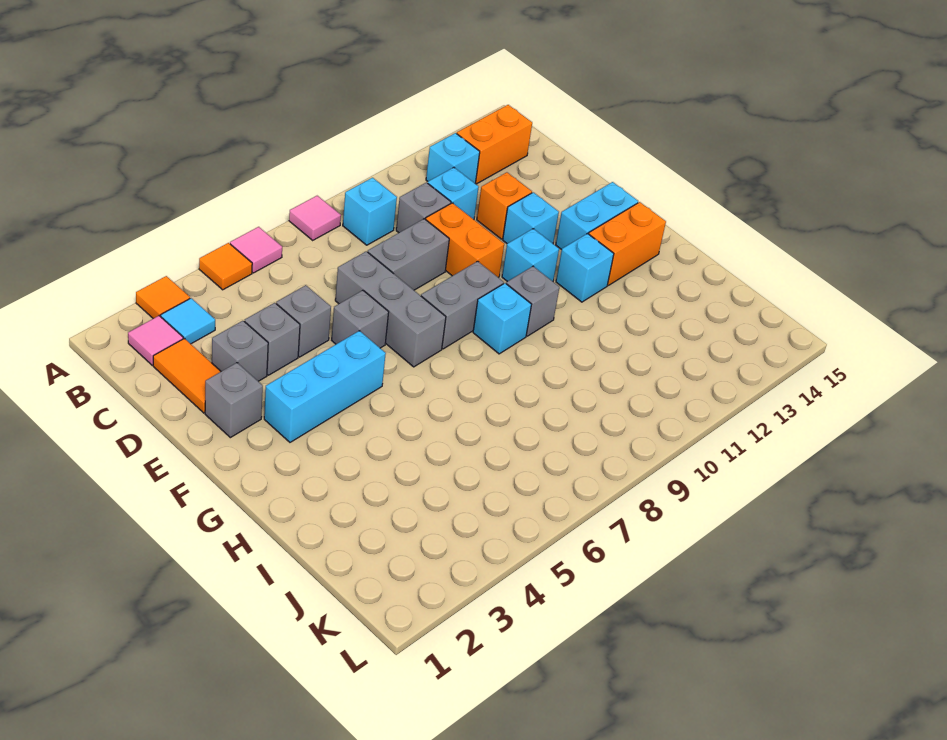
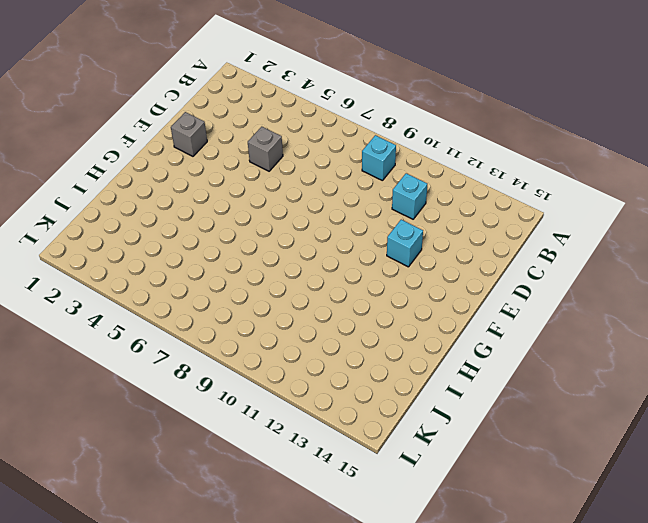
none -> orange tile A3 level 1
none -> orange tile A5 level 1
none -> pink tile A6 level 1
none -> pink tile A8 level 1

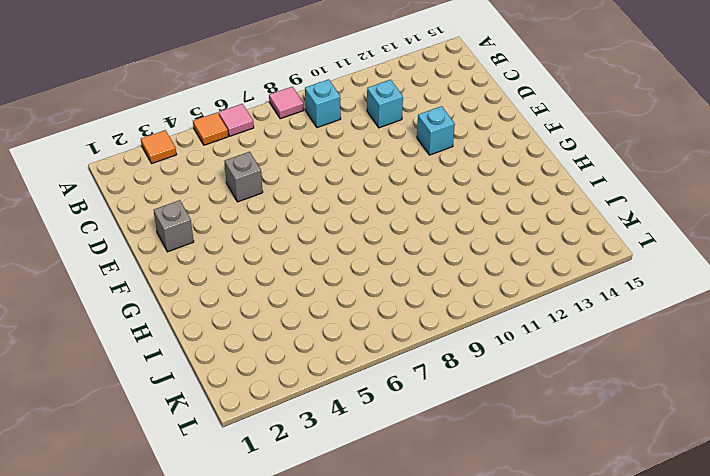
none -> pink tile B2 level 1
none -> cyan tile B3 level 1
none -> cyan brick B12 level 1
none -> orange brick B13:B14 level 1

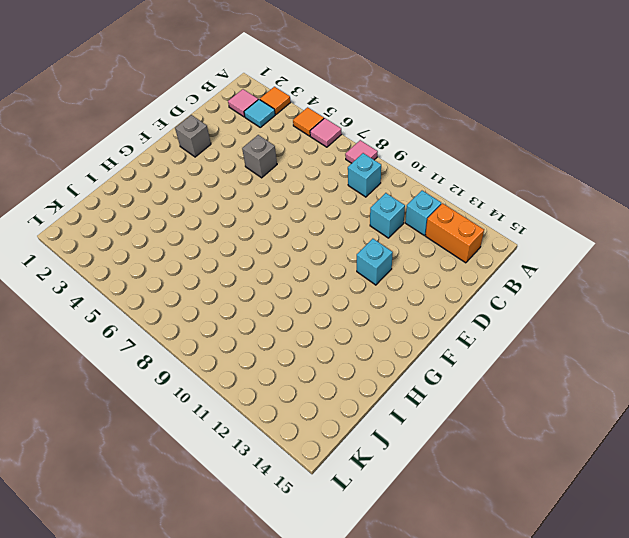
none -> orange tile C2:D2 level 1
none -> grey brick C10 level 1
none -> grey brick D3 level 1
none -> grey brick D4 level 1

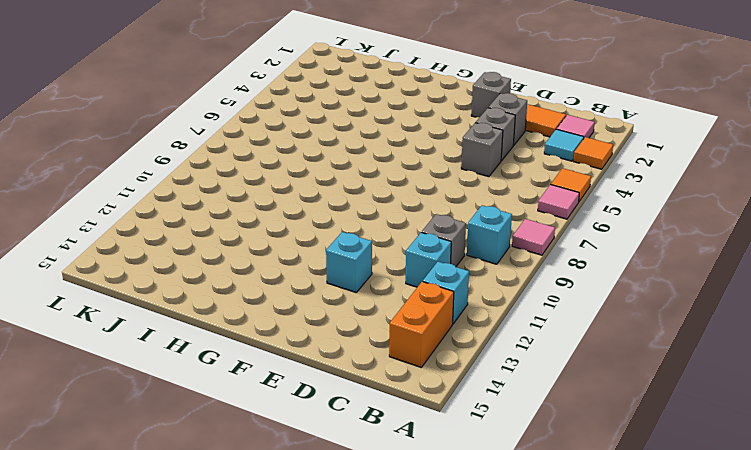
none -> grey brick D7:F7 level 1
none -> grey brick D8:D9 level 1
none -> orange brick D10:E10 level 1
none -> orange brick D12 level 1

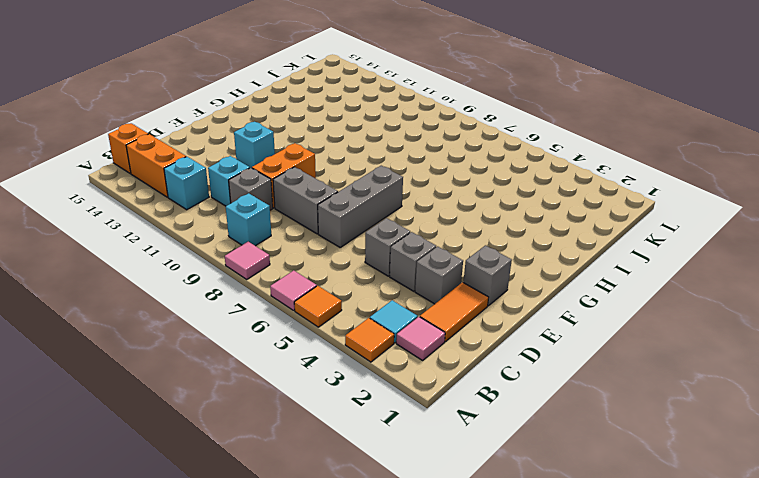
orange brick B15 level 1 -> orange brick D12 level 1
none -> grey brick E6 level 1
none -> cyan brick F3:F5 level 1
none -> grey brick F8:F9 level 1
none -> cyan brick F11 level 1

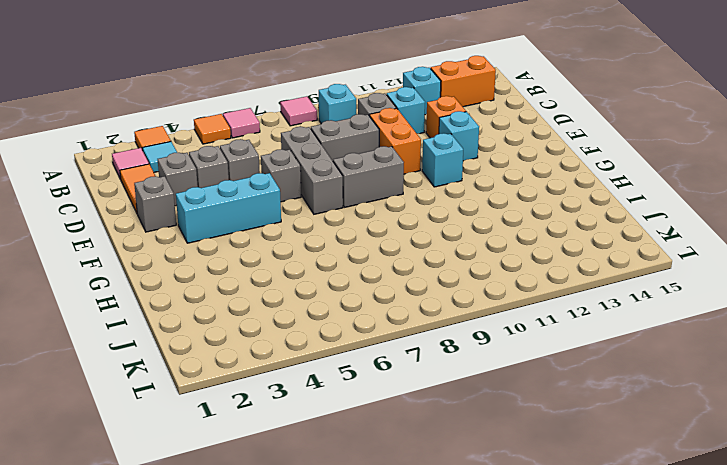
none -> cyan brick F13:F14 level 1
none -> cyan brick G9 level 1
none -> grey brick G10 level 1
none -> cyan brick G12 level 1

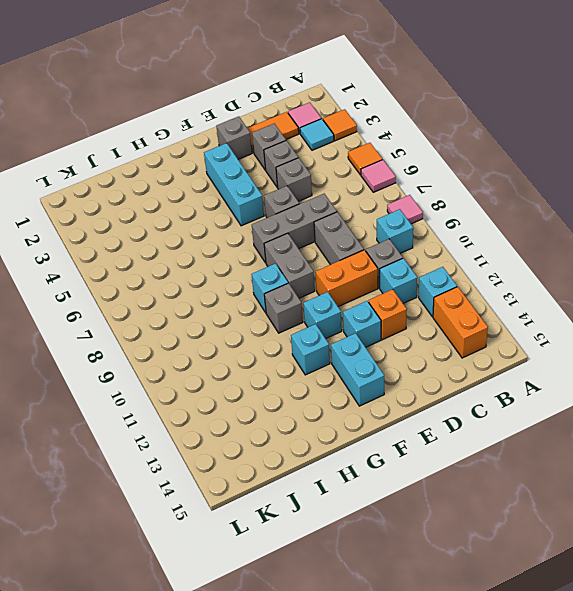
none -> orange brick G13:G14 level 1

